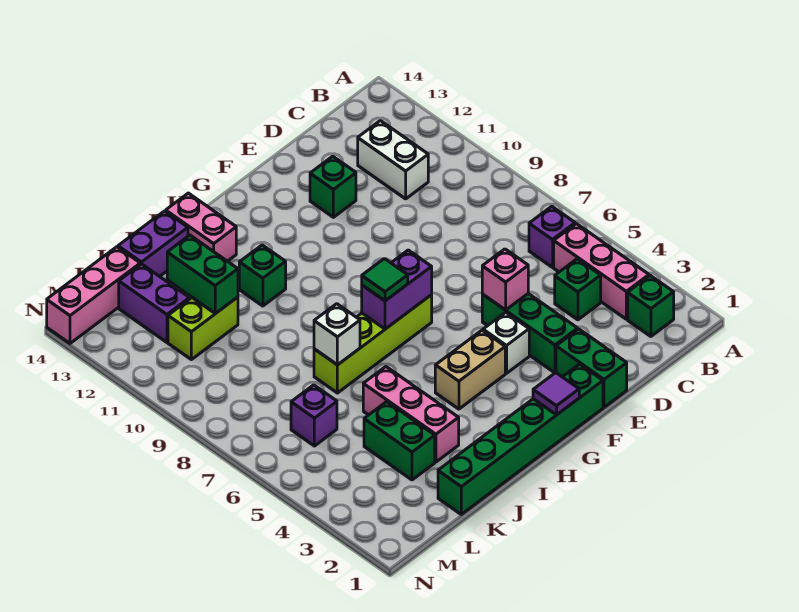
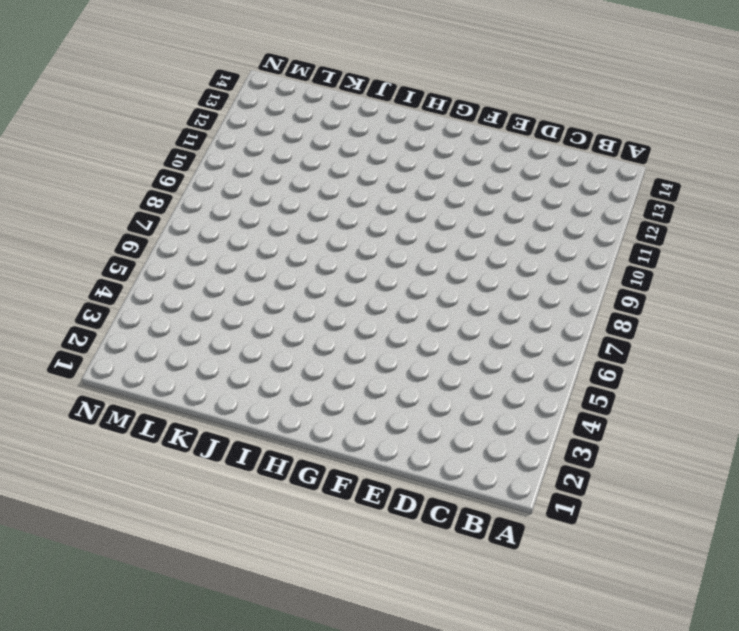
none -> green brick B2 level 1
none -> pink brick B3:B5 level 1
none -> purple brick B6 level 1

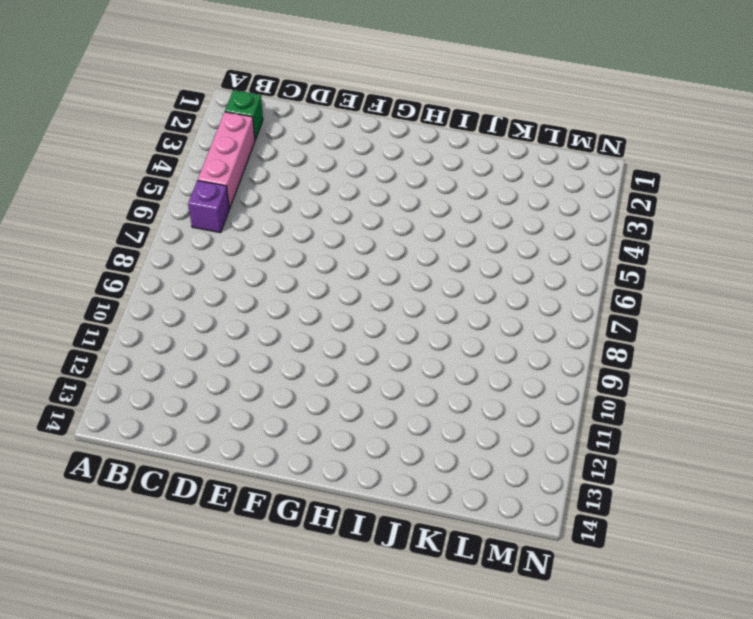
none -> green brick C4 level 1
none -> white brick C11:C12 level 1
none -> green brick E1:E2 level 1

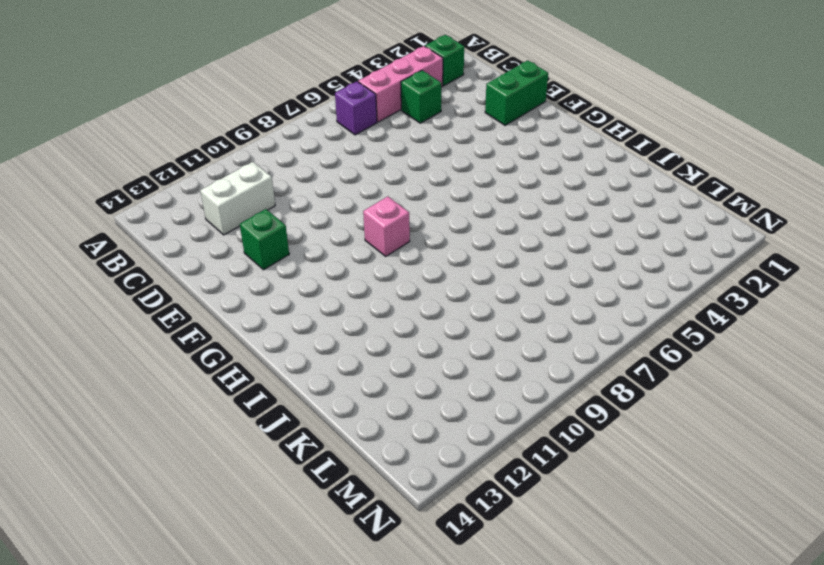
pink brick G9 level 1 -> pink brick E5 level 2
none -> green brick E3:E5 level 1
none -> green brick F1:K1 level 1
none -> white brick F4 level 1

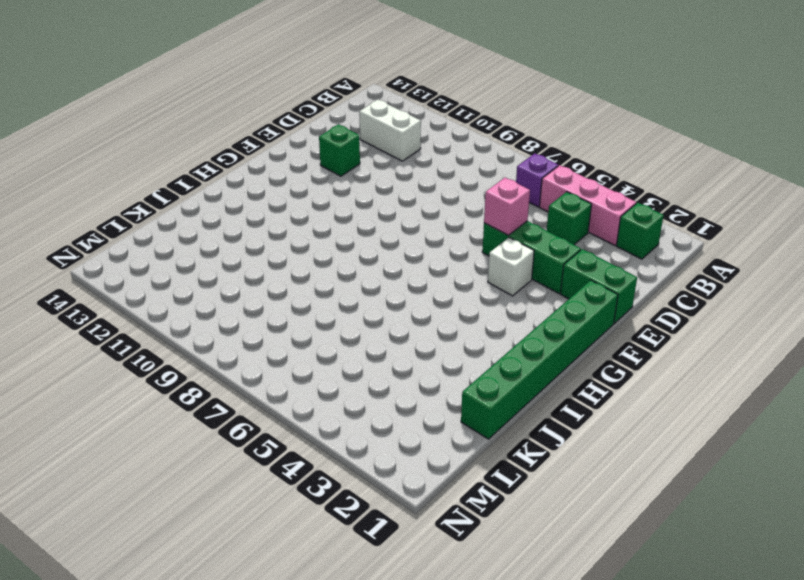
none -> tan brick G4:H4 level 1
none -> lime brick G7:J7 level 1
none -> green brick I11 level 1

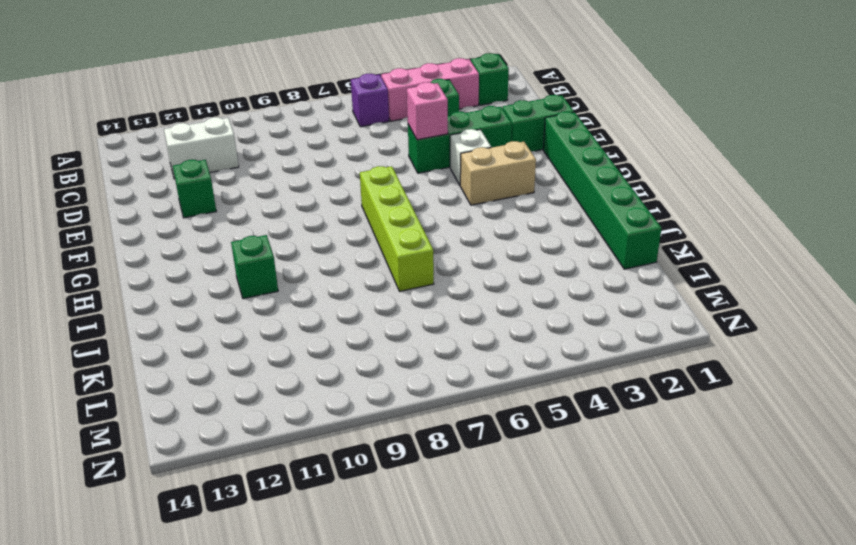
tan brick G3:G4 level 1 -> tan brick G4:H4 level 1
none -> pink brick I13:I14 level 1
none -> pink brick J3:J5 level 1
none -> purple brick J14:K14 level 1

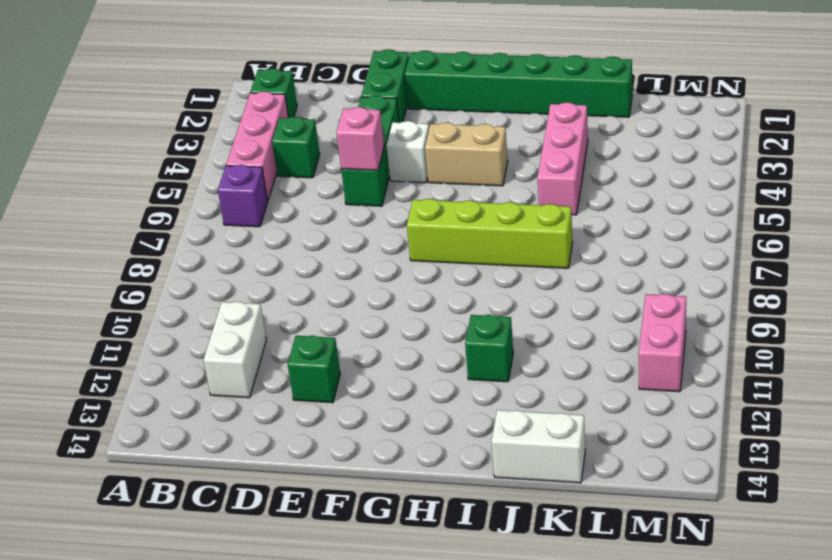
white brick J14:K14 level 1 -> purple brick J14:K14 level 1
pink brick M10:M11 level 1 -> pink brick I13:I14 level 1
none -> green brick K3:K4 level 1
none -> lime brick K11:L11 level 1
none -> purple brick L6 level 1

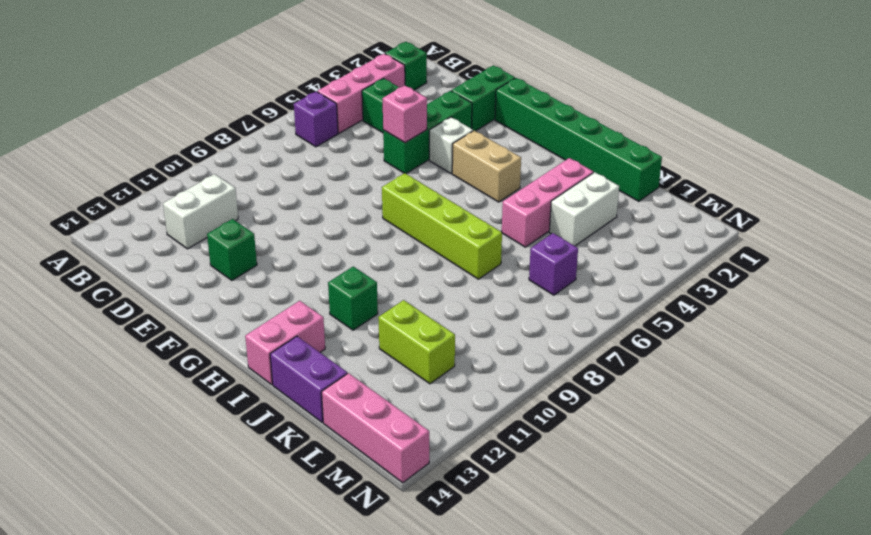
white brick K3:K4 level 1 -> green brick K3:K4 level 1
none -> purple brick L12:L13 level 1
none -> purple tile G1 level 2
none -> purple brick G7:H7 level 2

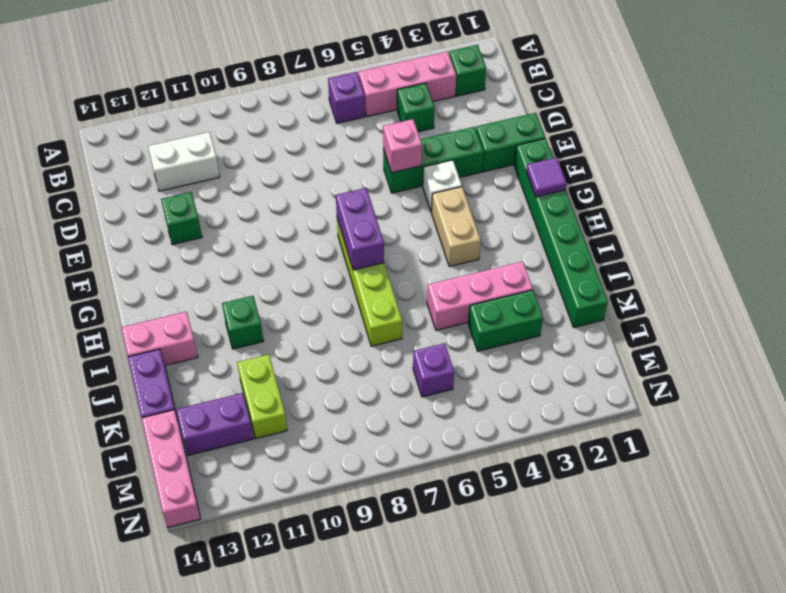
none -> white brick J7 level 2
none -> green brick K11:K12 level 2
none -> green tile H7 level 3

